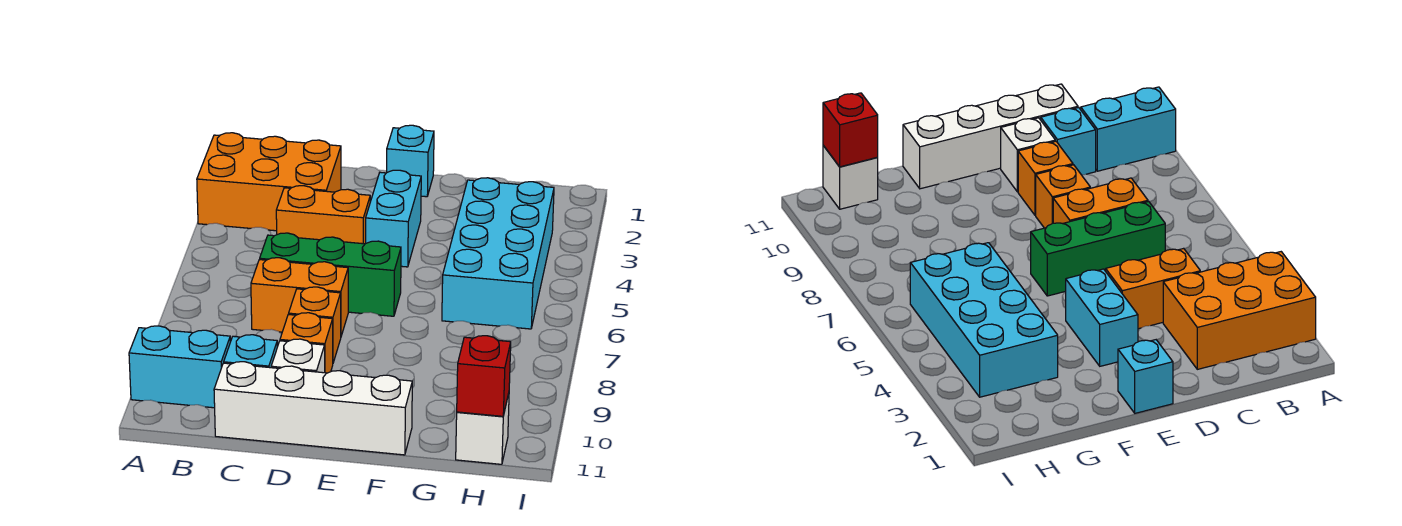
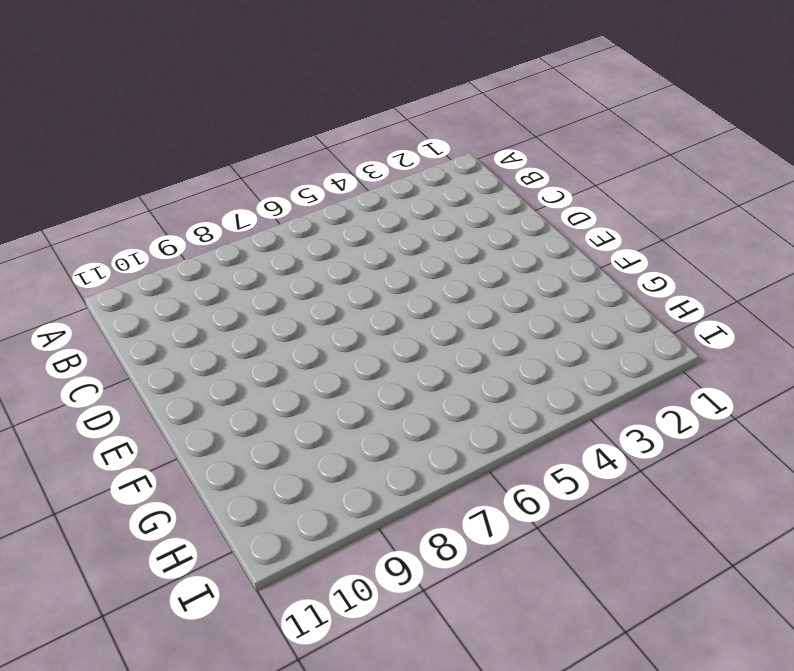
none -> orange brick A2:C3 level 1
none -> cyan brick A10:B10 level 1
none -> orange brick C4:D4 level 1

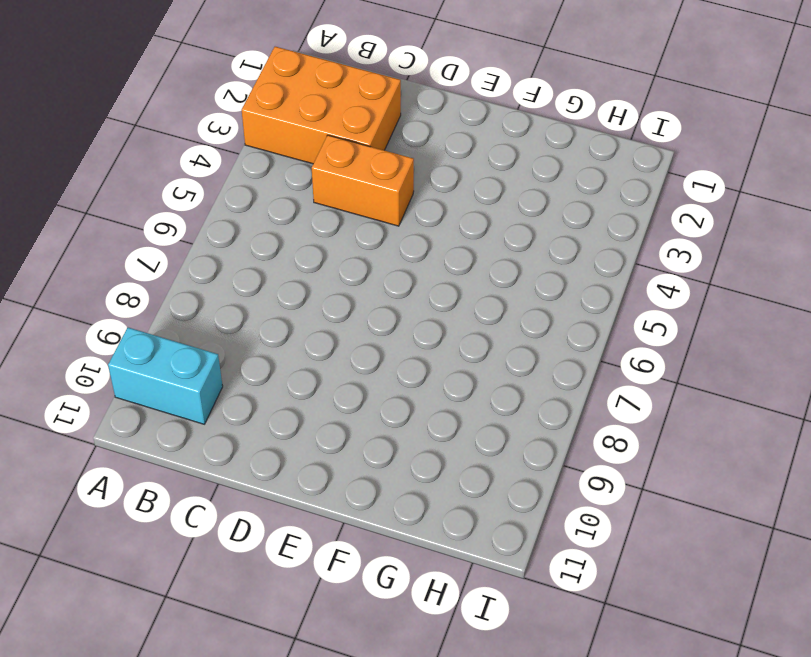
none -> green brick C6:E6 level 1
none -> orange brick C7:D7 level 1
none -> cyan brick C10 level 1

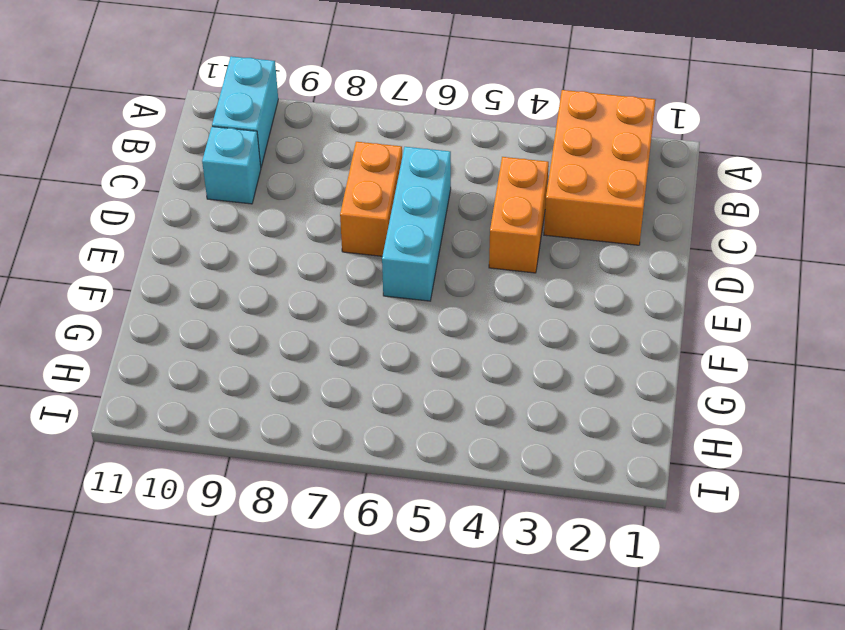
cyan brick C6:E6 level 1 -> green brick C6:E6 level 1
none -> white brick C11:F11 level 1
none -> orange brick D8 level 1
none -> orange brick D9 level 1

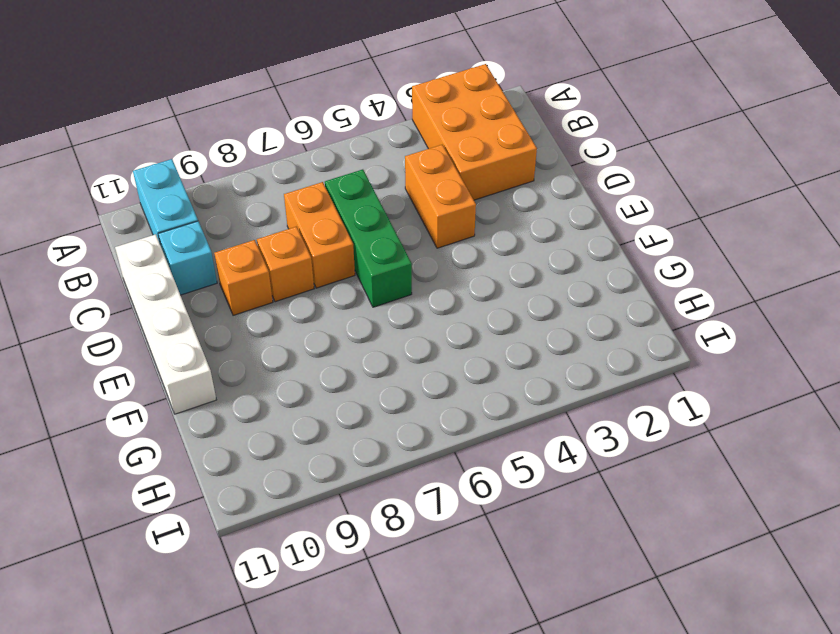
none -> white brick D10 level 1
none -> cyan brick E1 level 1
none -> cyan brick E3:E4 level 1

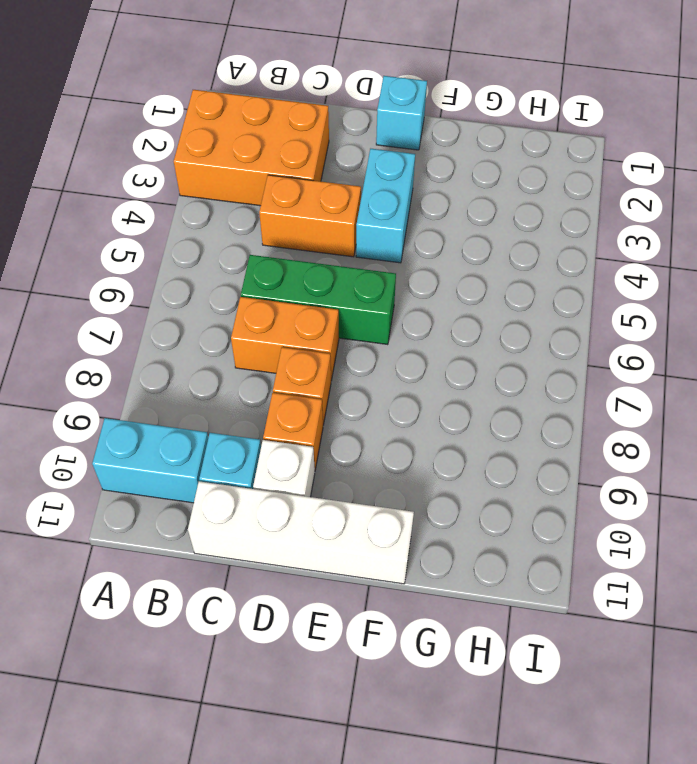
none -> cyan brick G3:H6 level 1
none -> white brick H11 level 1
none -> red brick H11 level 2

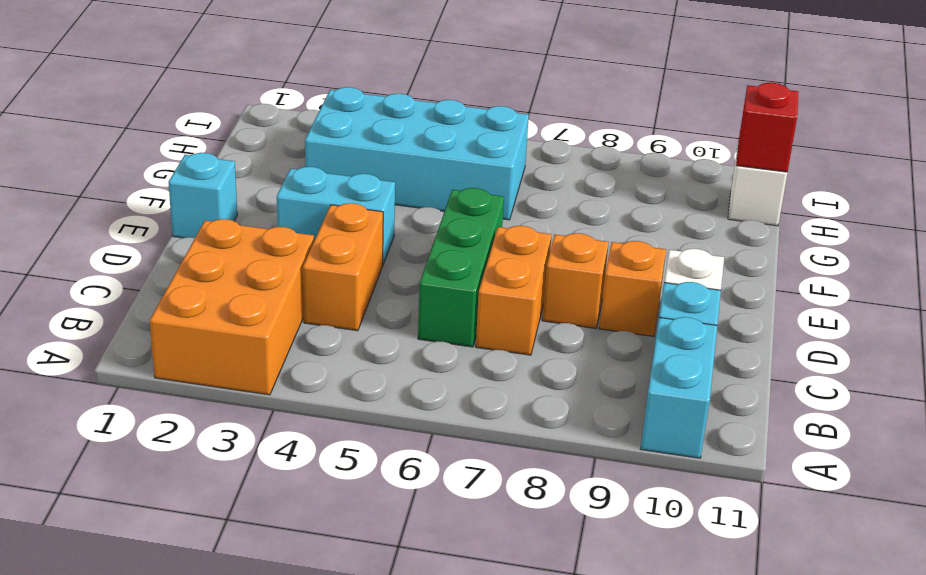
none -> white brick C11:F11 level 1

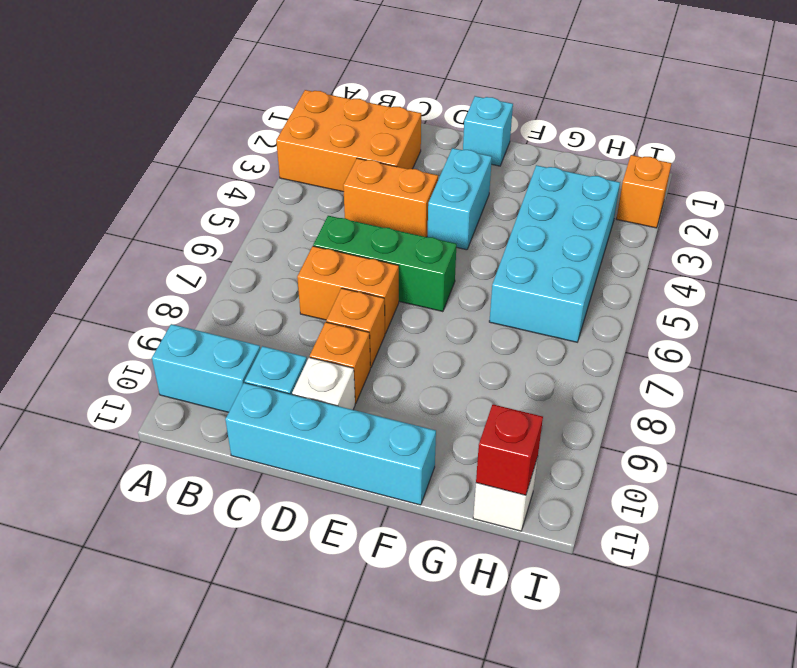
cyan brick C11:F11 level 1 -> white brick C11:F11 level 1
orange brick I2 level 1 -> none

